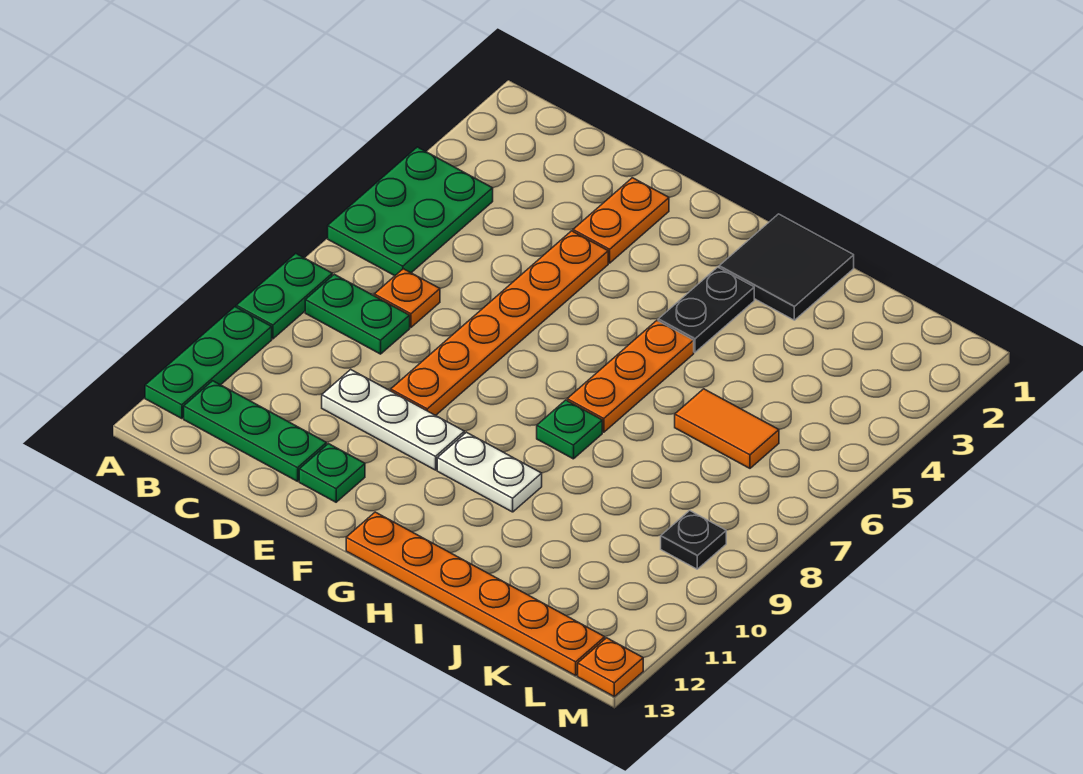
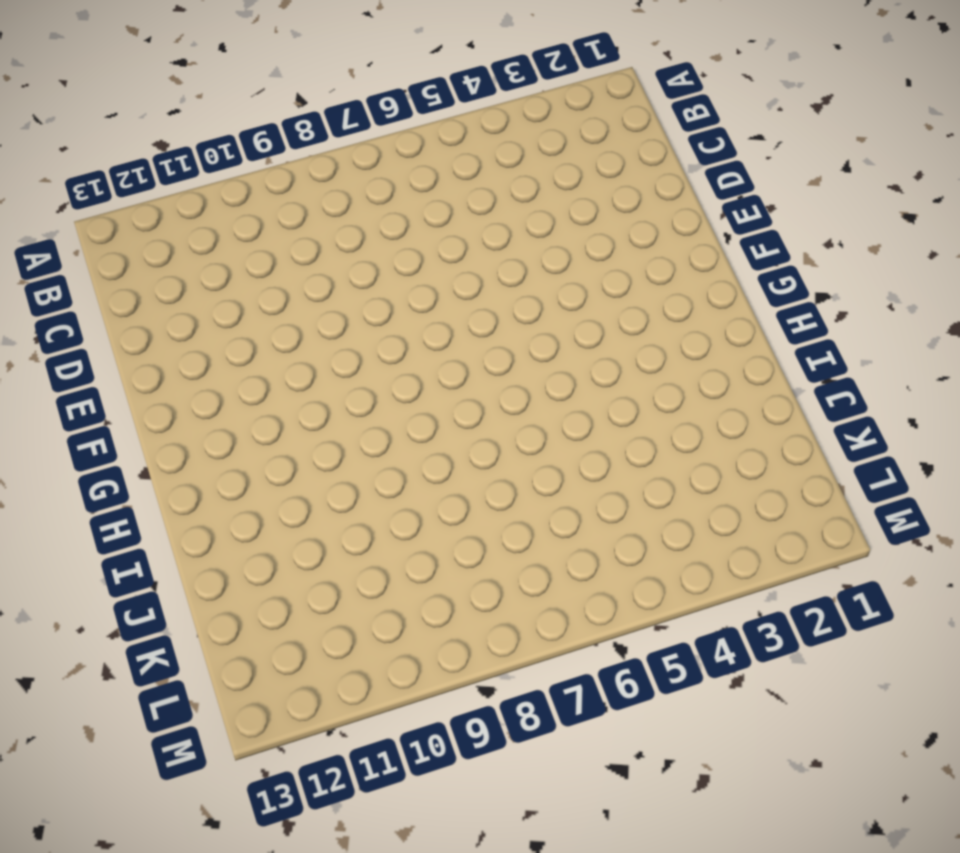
none -> green plate A4:B6 level 1
none -> green plate A8:A9 level 1
none -> green plate A10:A12 level 1

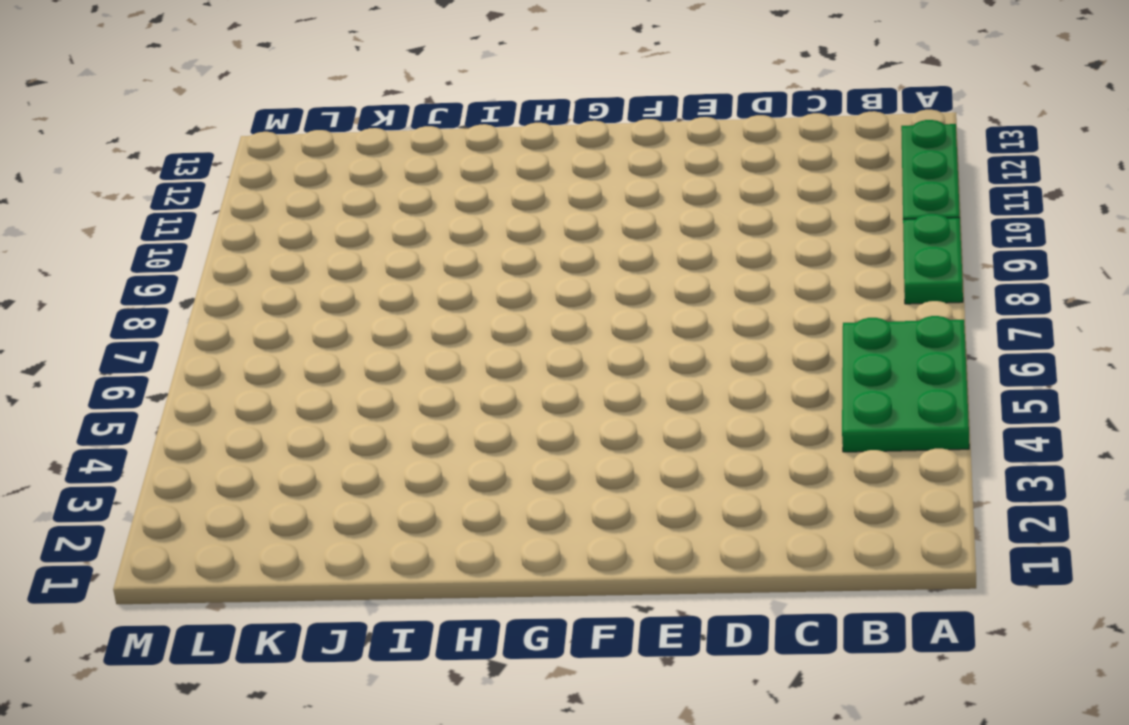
none -> green plate B8:C8 level 1
none -> green plate B12:D12 level 1
none -> orange plate C7 level 1

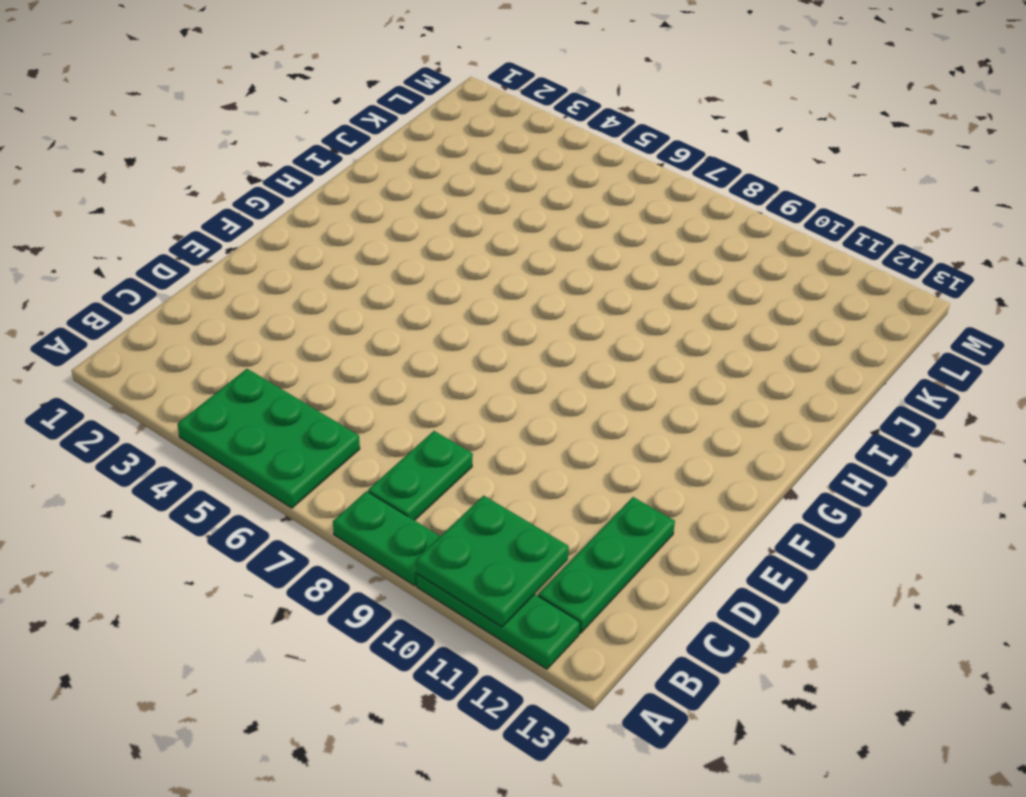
green plate A10:B11 level 2 -> none
none -> orange plate C7 level 1
none -> white plate D10:F10 level 1
none -> orange plate E2:E3 level 1

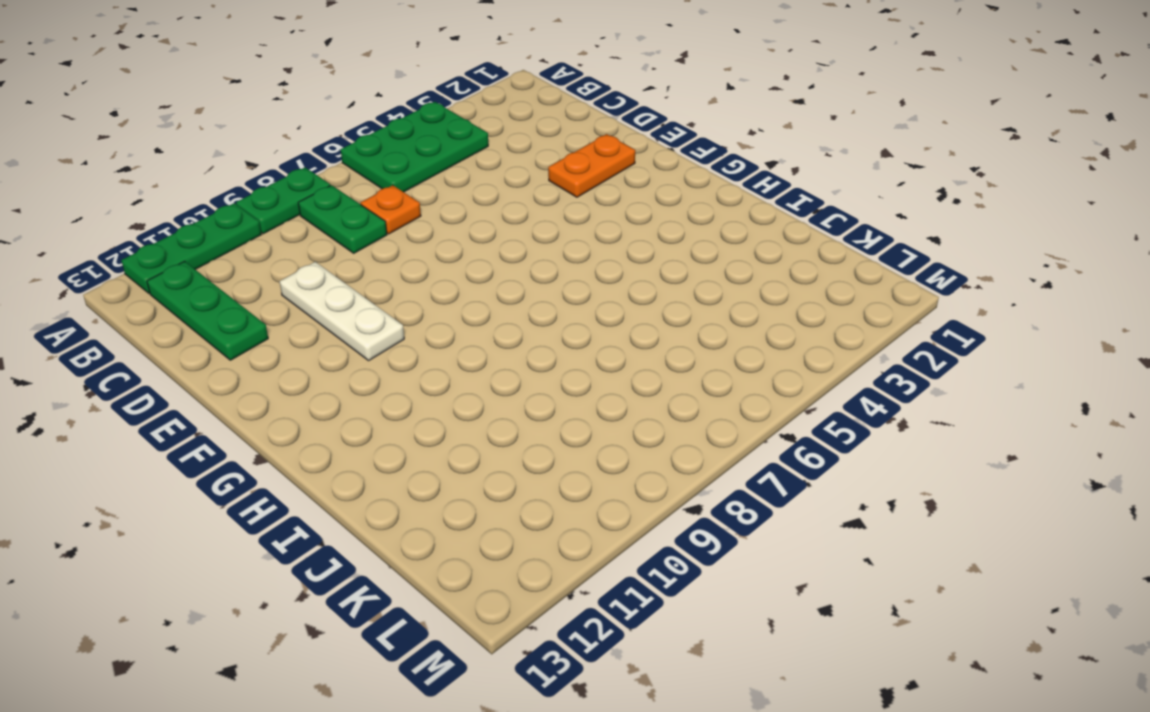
none -> orange plate E4:E9 level 1
none -> green plate E12 level 1
none -> white plate G10:H10 level 1

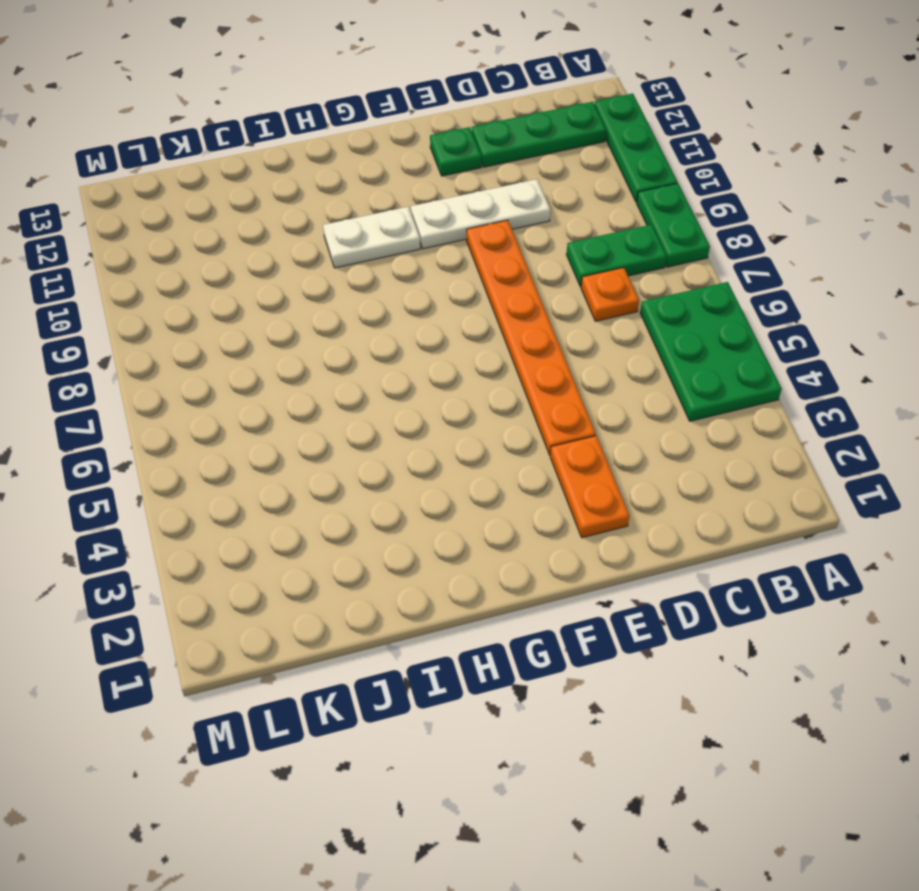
none -> orange plate G13:L13 level 1
none -> black tile H1:I2 level 1
none -> black plate H3:H4 level 1

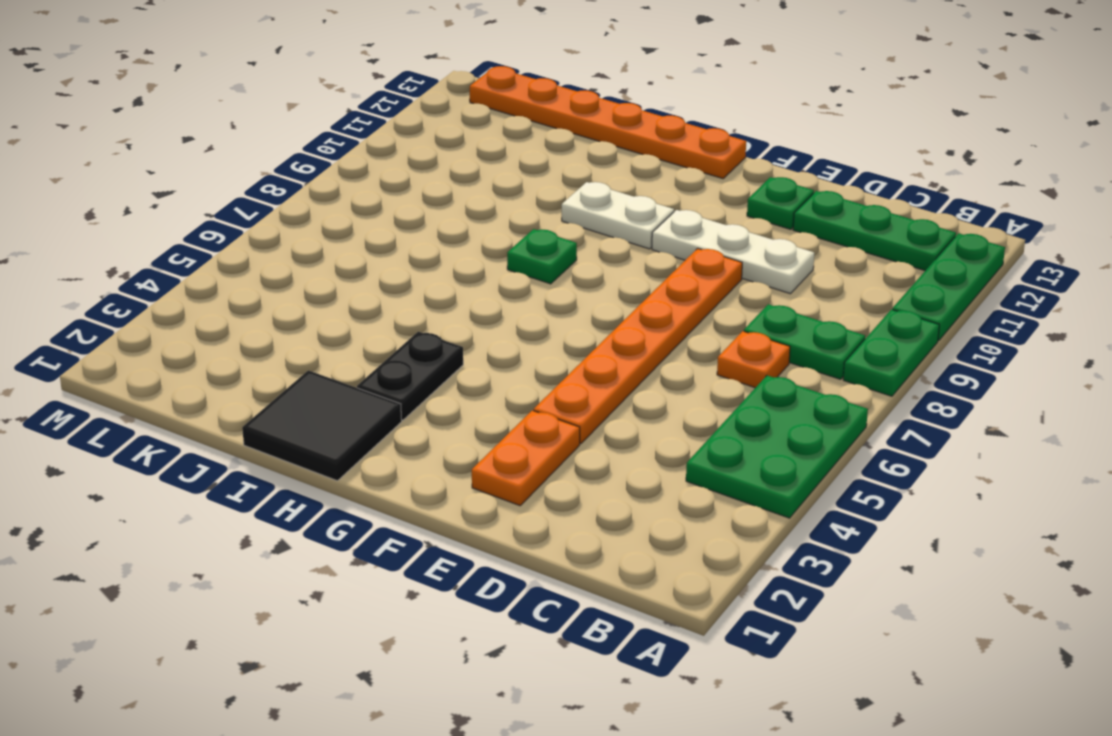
none -> orange plate H5:H7 level 1
none -> orange tile J6:K6 level 1
none -> black plate L9 level 1

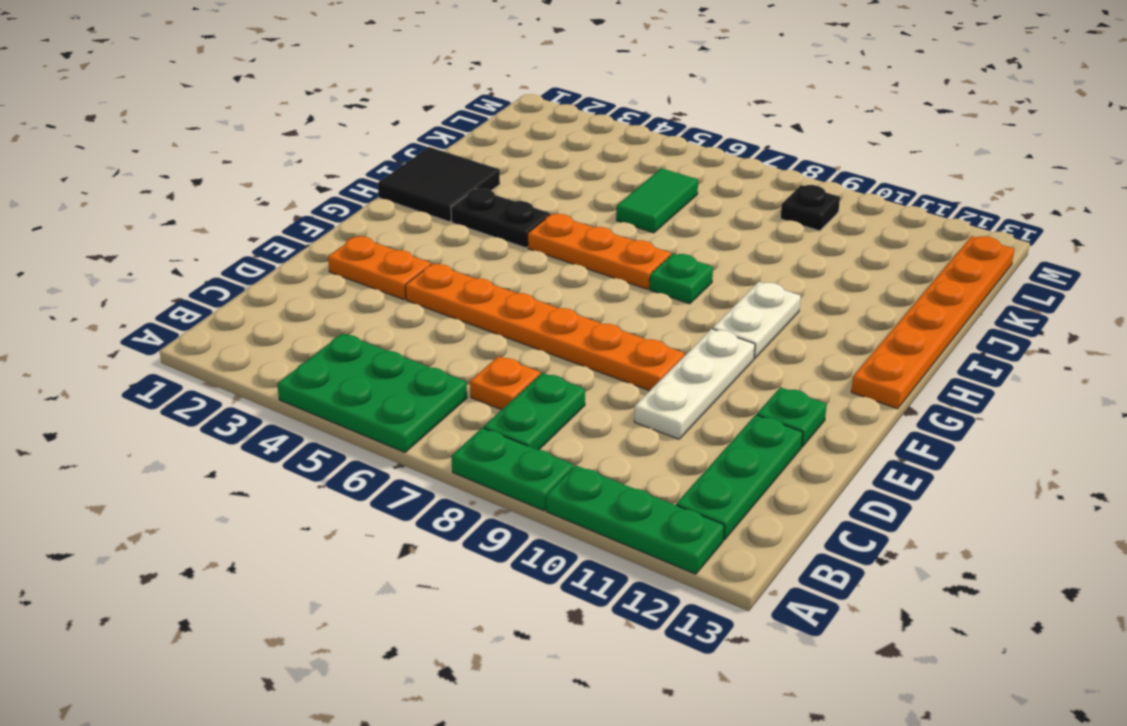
green tile J6:K6 level 1 -> orange tile J6:K6 level 1
none -> orange plate M13 level 1

